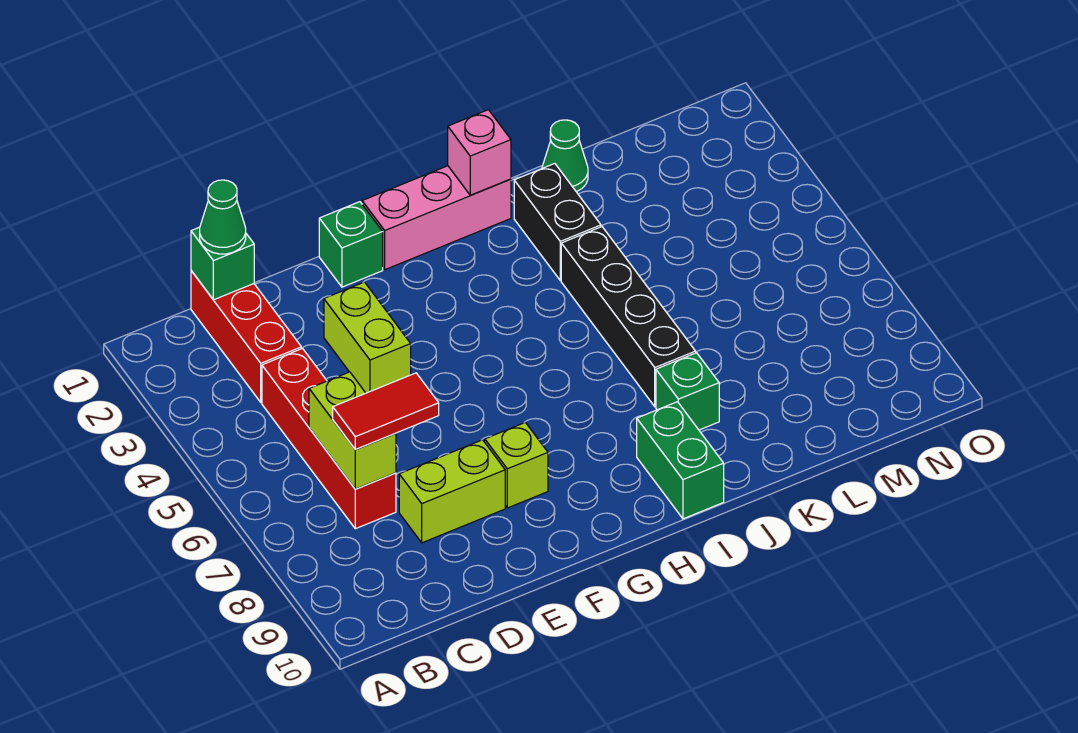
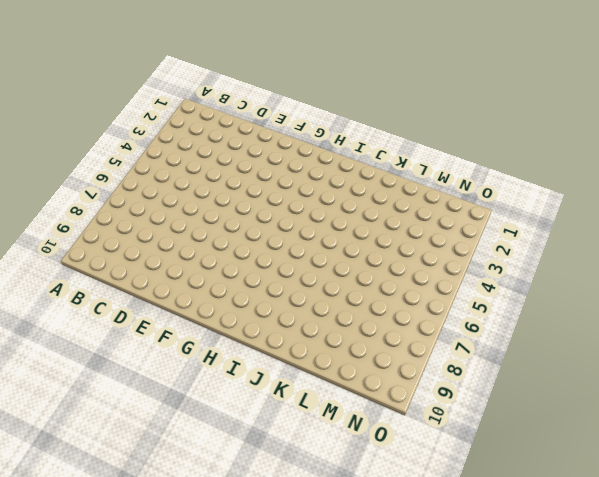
none -> red brick C1:C3 level 1
none -> red brick C4:C7 level 1
none -> lime brick D8:E8 level 1

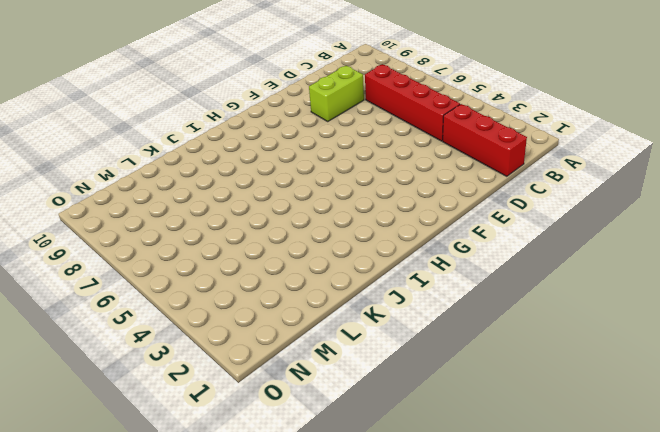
none -> lime brick E3:E4 level 1
none -> green brick F1 level 1
none -> lime brick F8 level 1

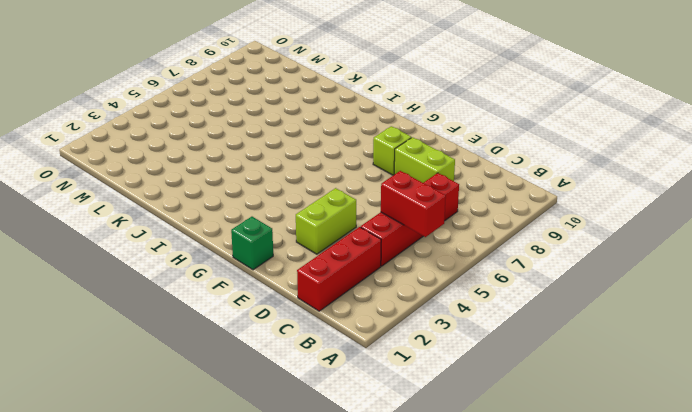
red brick B5:C5 level 2 -> none
none -> pink brick G1:I1 level 1
none -> green brick I9:I10 level 1
none -> black brick J2:J3 level 1

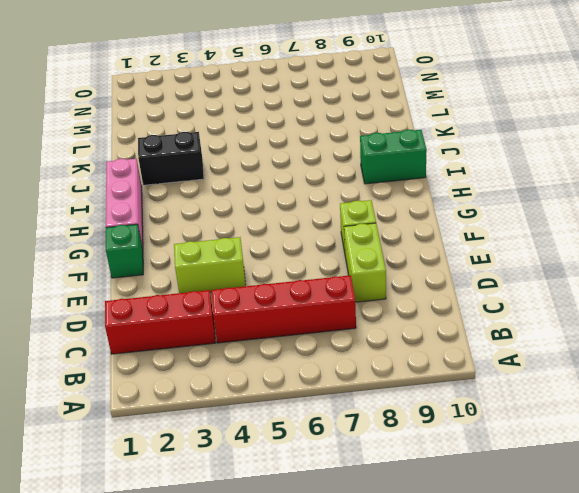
none -> black brick J4:J7 level 1
none -> green brick J8 level 1
none -> green cone K1 level 1

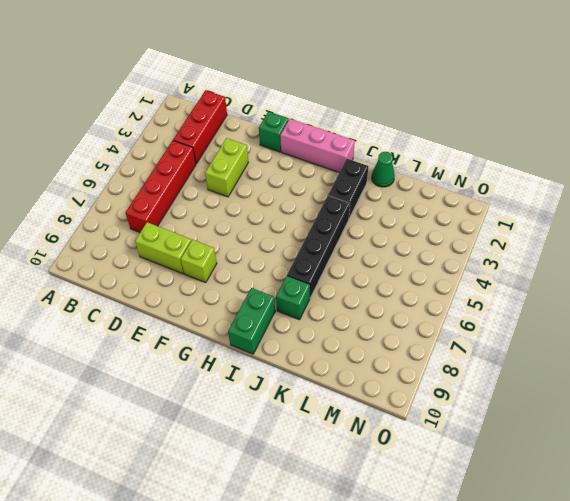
none -> green brick C1 level 2
none -> lime brick C6:C7 level 2
none -> pink brick I1 level 2

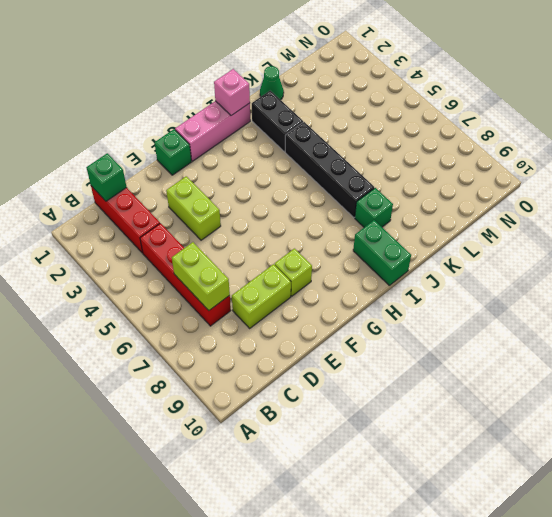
none -> green cone C1 level 3
none -> red tile C7:D7 level 3

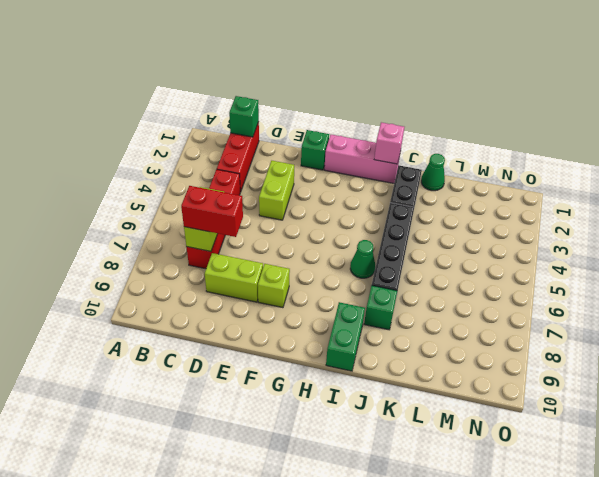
red brick C7:D7 level 3 -> red tile C7:D7 level 3
green cone I6 level 1 -> green cone C1 level 3

